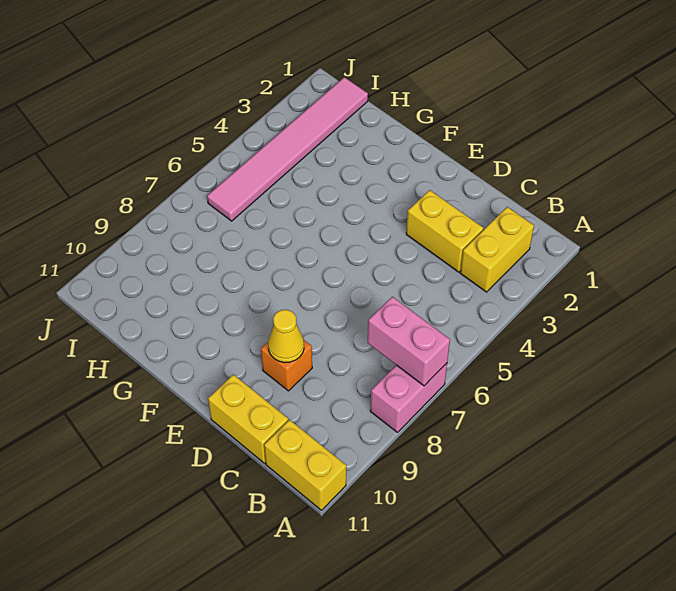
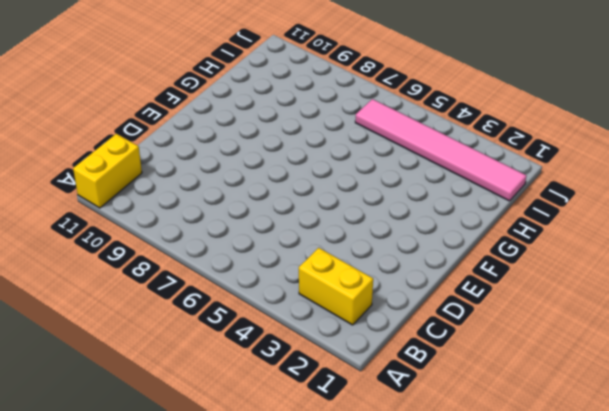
none -> pink brick A7:A8 level 1
none -> yellow brick C3:D3 level 1

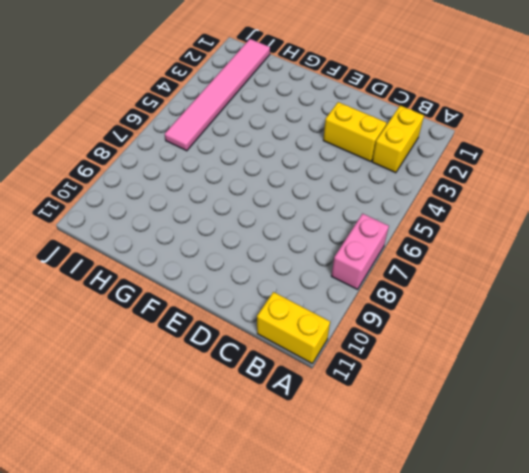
none -> yellow brick C11:D11 level 1
none -> orange brick D9 level 1

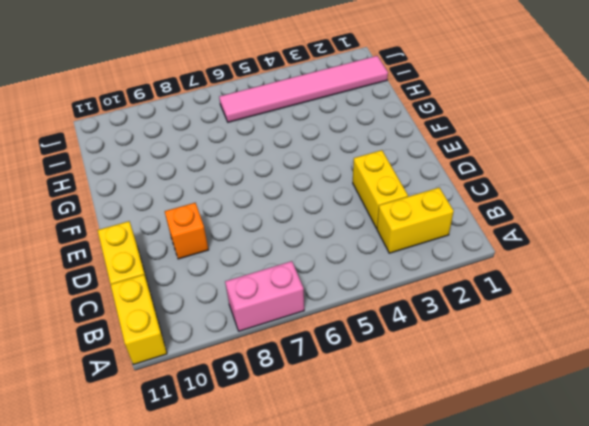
none -> pink brick A7:B7 level 2
none -> yellow cone D9 level 2

